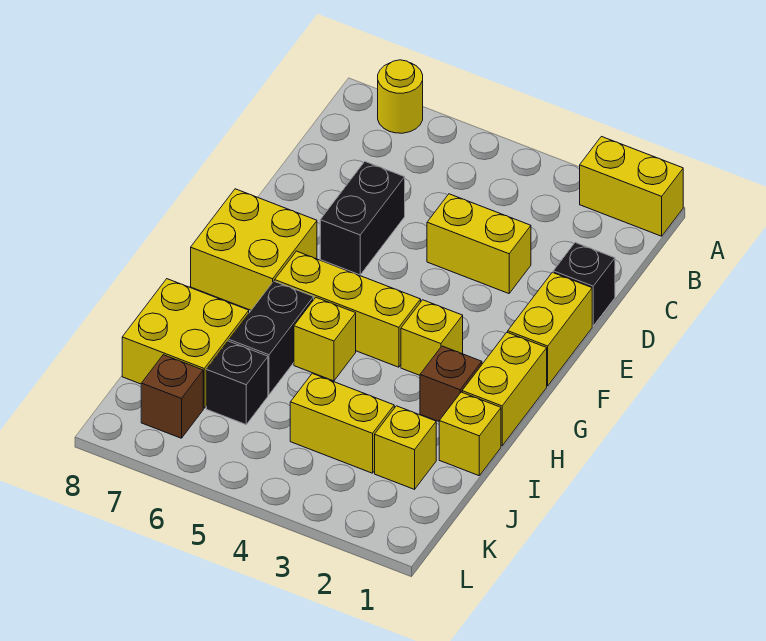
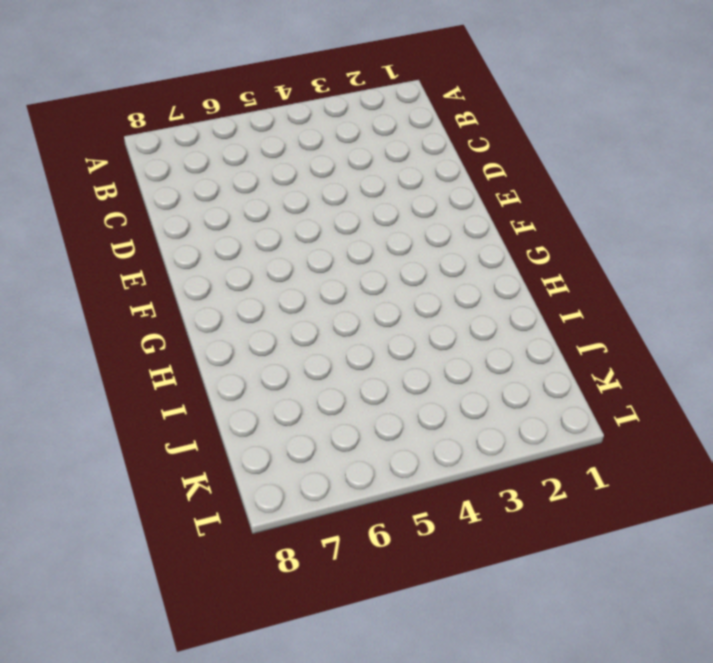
none -> yellow brick A1:A2 level 1
none -> yellow round brick A7 level 1
none -> black brick D1 level 1

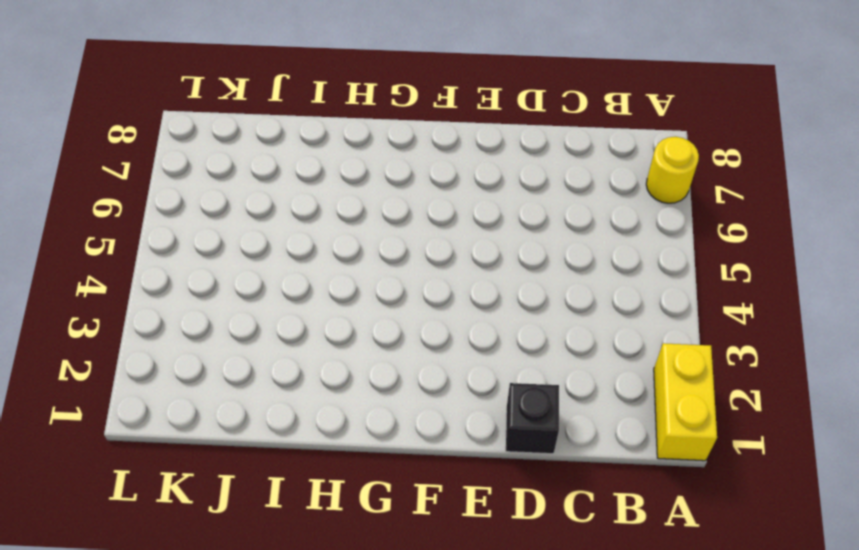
none -> yellow brick D3:D4 level 1
none -> black brick D6:E6 level 1
none -> yellow brick E1:F1 level 1

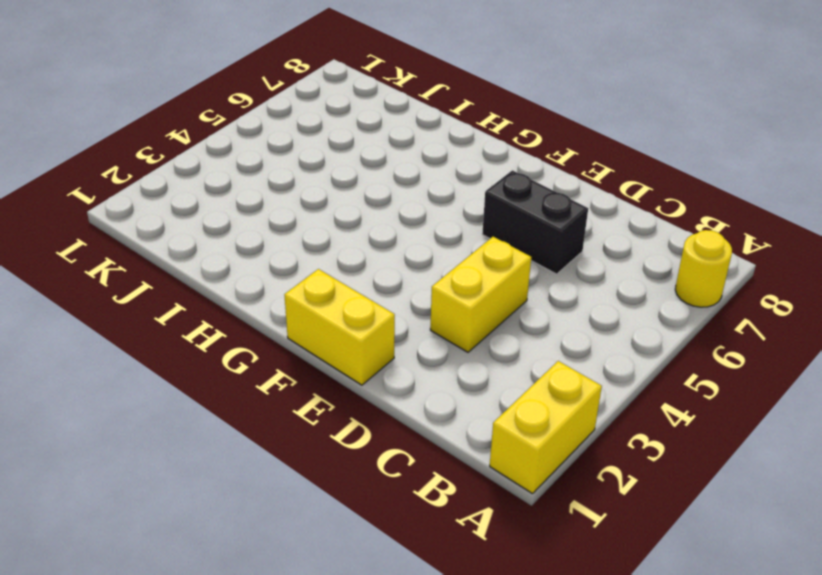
none -> black brick D1 level 1
none -> yellow brick F7:G8 level 1
none -> yellow brick G1:H1 level 1

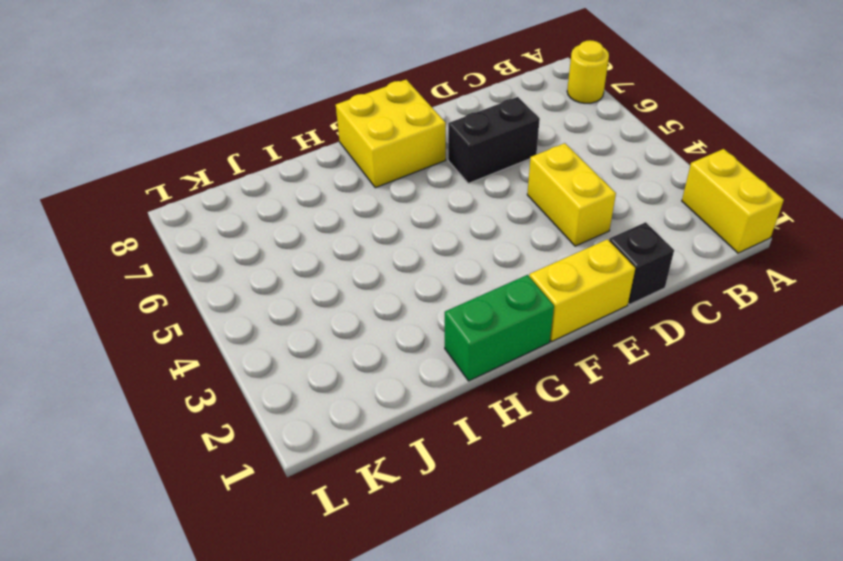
green brick G1:H1 level 1 -> yellow brick G1:H1 level 1
none -> yellow brick G3 level 1
none -> yellow brick G4:G6 level 1
none -> brown brick H2 level 1

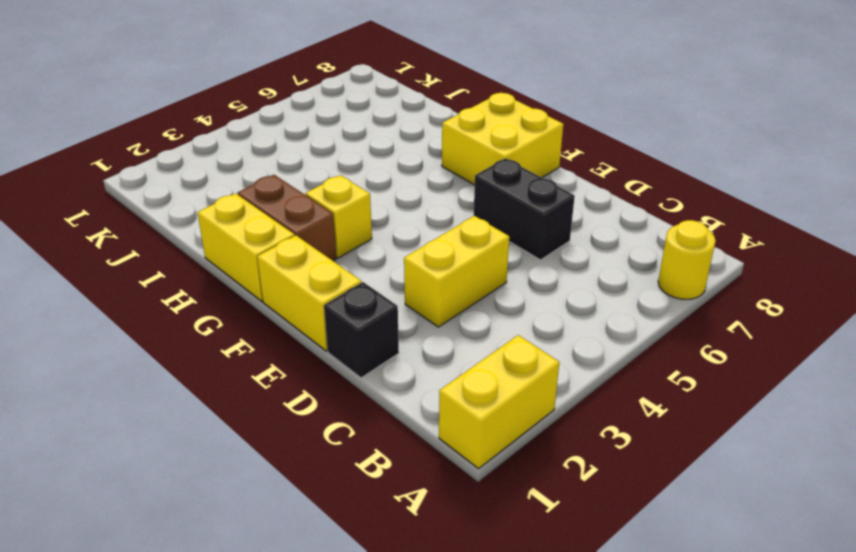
brown brick G2:H2 level 1 -> brown brick H2 level 1
none -> yellow brick G4:G6 level 1
none -> yellow brick H5 level 1
none -> black brick H6:I6 level 1

